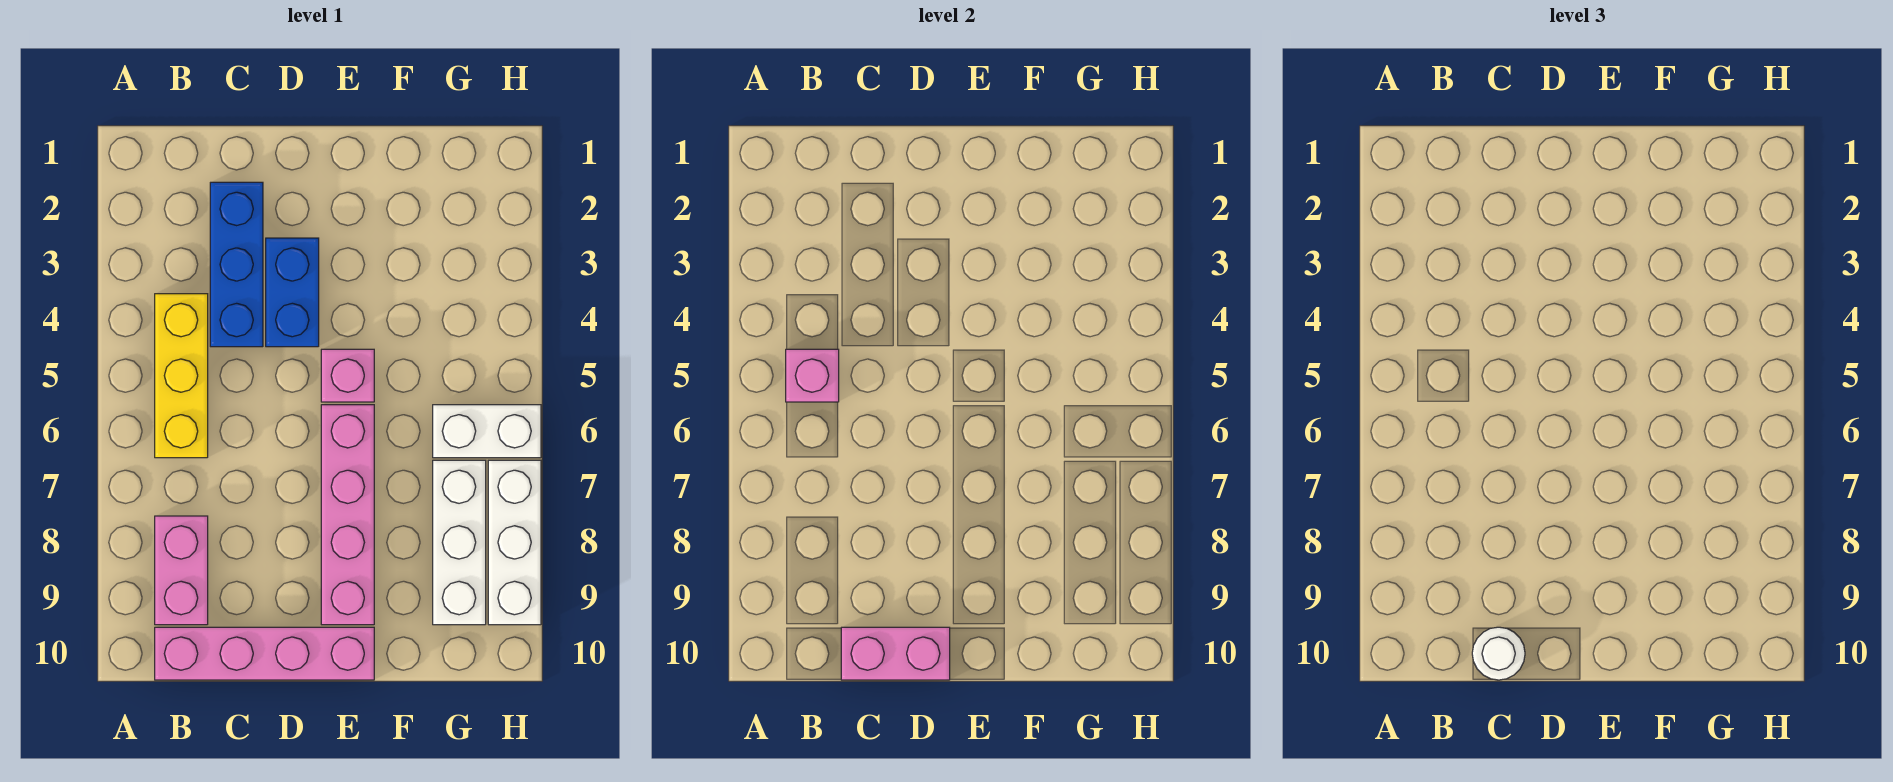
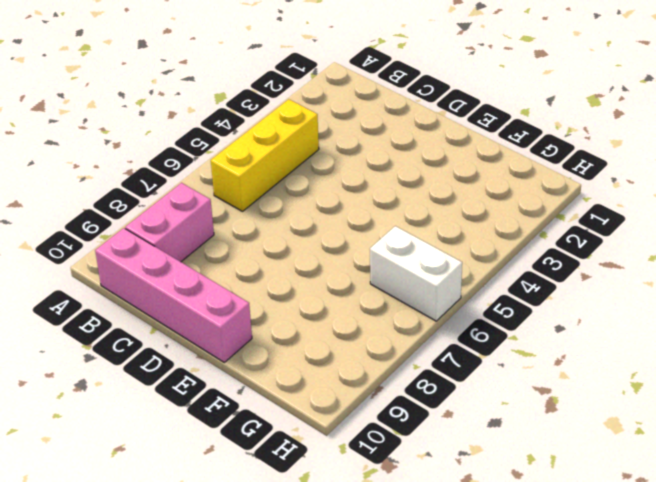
none -> blue brick C2:C4 level 1
none -> blue brick D3:D4 level 1
none -> pink brick E5 level 1

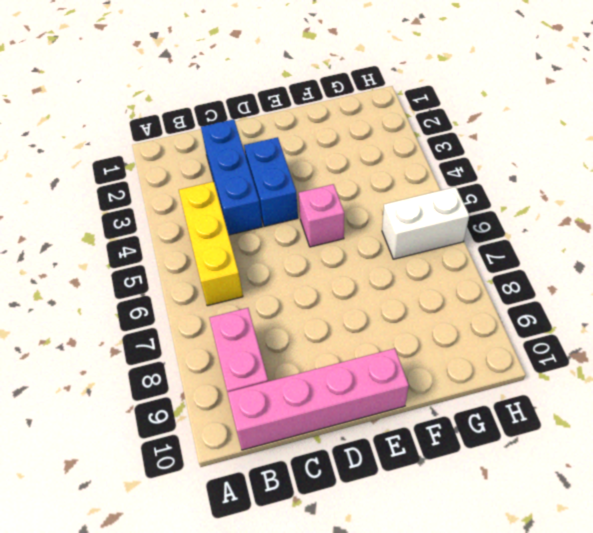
none -> pink brick E6:E9 level 1
none -> white brick G7:G9 level 1
none -> white brick H7:H9 level 1

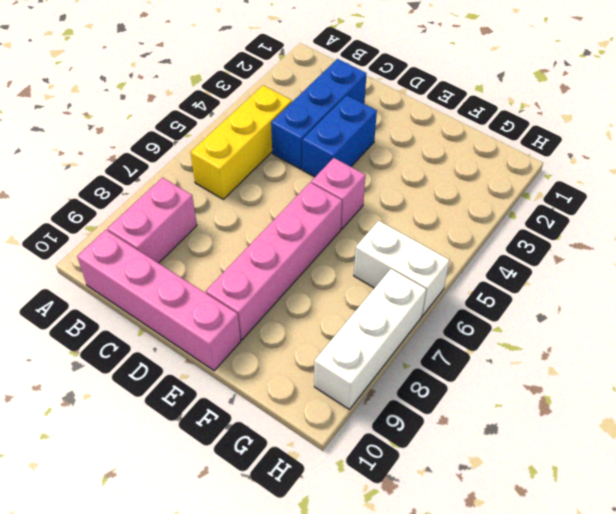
none -> white brick G7:G9 level 1
none -> pink brick B5 level 2
none -> pink brick C10:D10 level 2

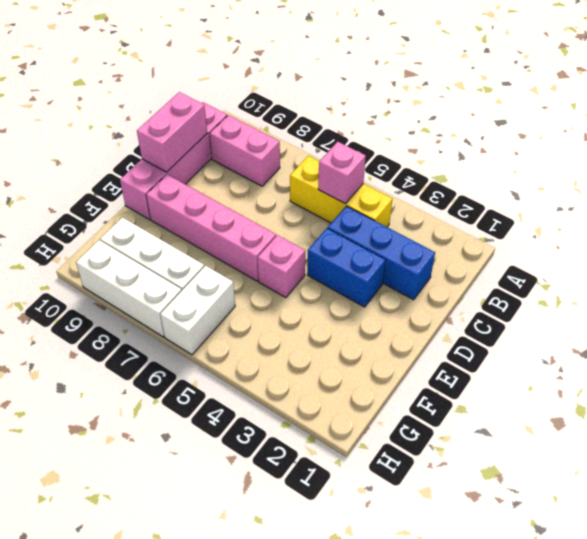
none -> white round brick C10 level 3

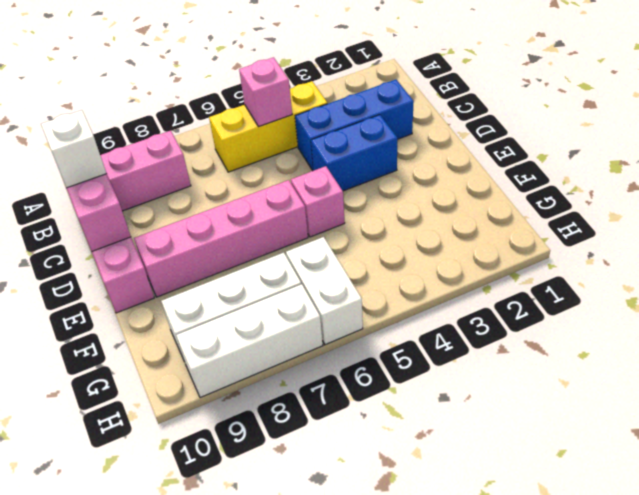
white brick C10 level 3 -> white round brick C10 level 3

